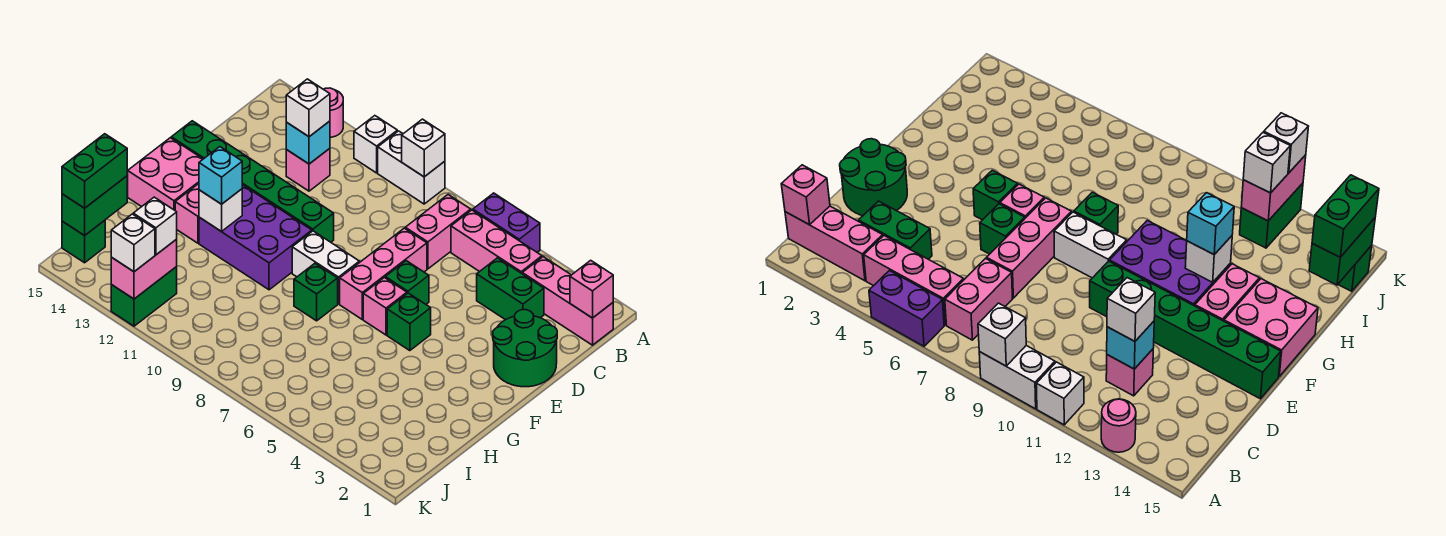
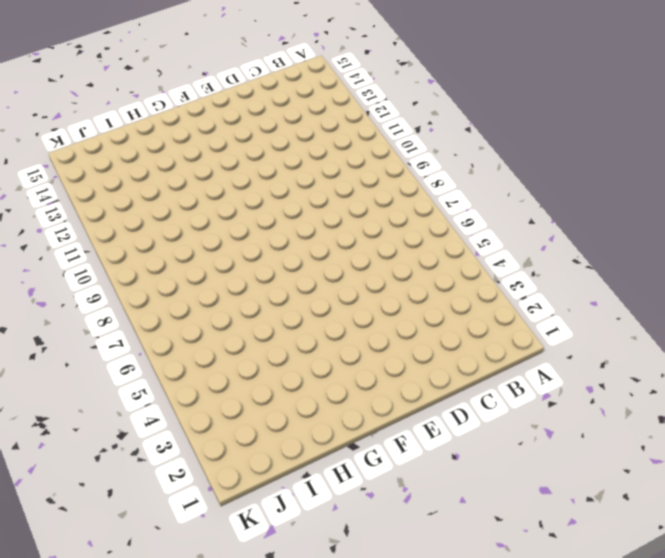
none -> purple brick A5:A6 level 1
none -> white brick A9:A10 level 1
none -> white brick A11 level 1
none -> pink round brick A13 level 1

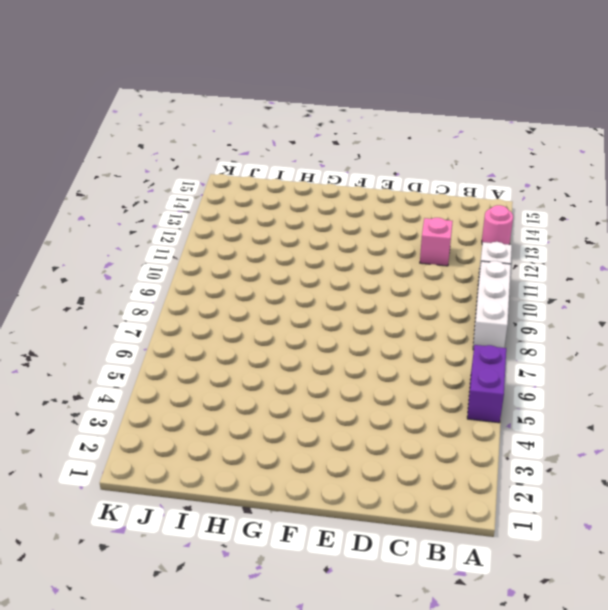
white brick A8:A10 level 1 -> white brick A9:A10 level 1
none -> pink brick B1:B3 level 1
none -> pink brick B4:B6 level 1
none -> pink brick B7:C7 level 1
none -> green brick C3:C4 level 1

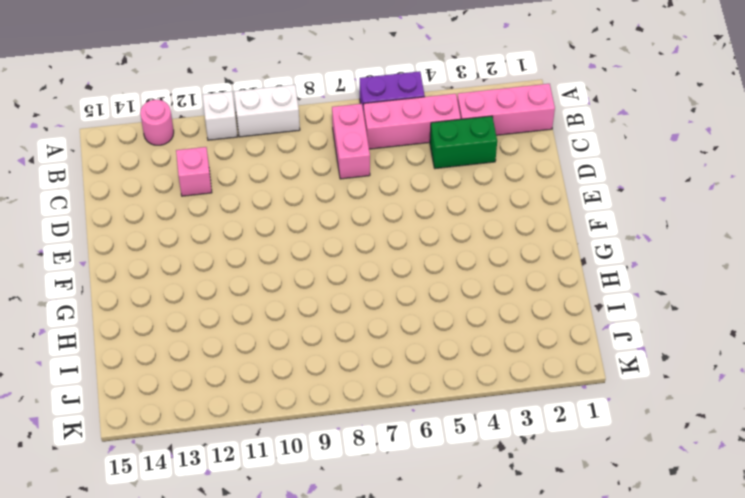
none -> green round brick D1:E2 level 1
none -> pink brick D7:F7 level 1
none -> green brick E6 level 1
none -> green brick E10:E15 level 1

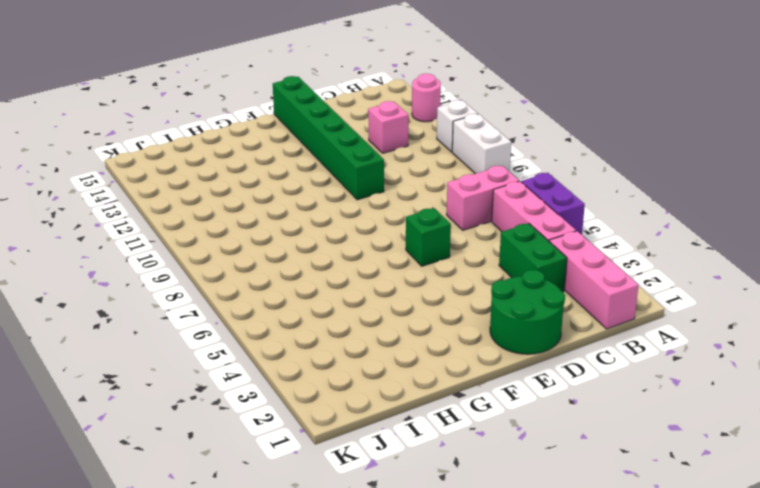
none -> pink brick D7:F7 level 1
none -> green brick F5 level 1
none -> pink brick F6 level 1
none -> white brick F8:F9 level 1

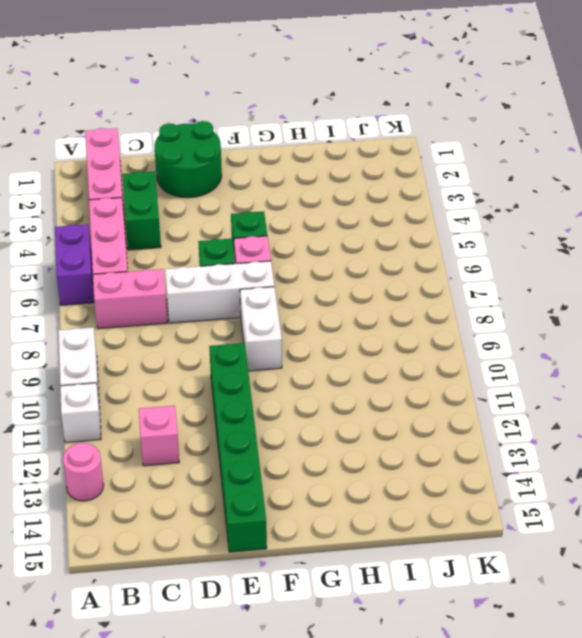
white brick D7:F7 level 1 -> pink brick D7:F7 level 1
none -> purple brick F10:G12 level 1
none -> pink brick F13:G13 level 1
none -> pink brick F14:G15 level 1
none -> green brick G8 level 1

